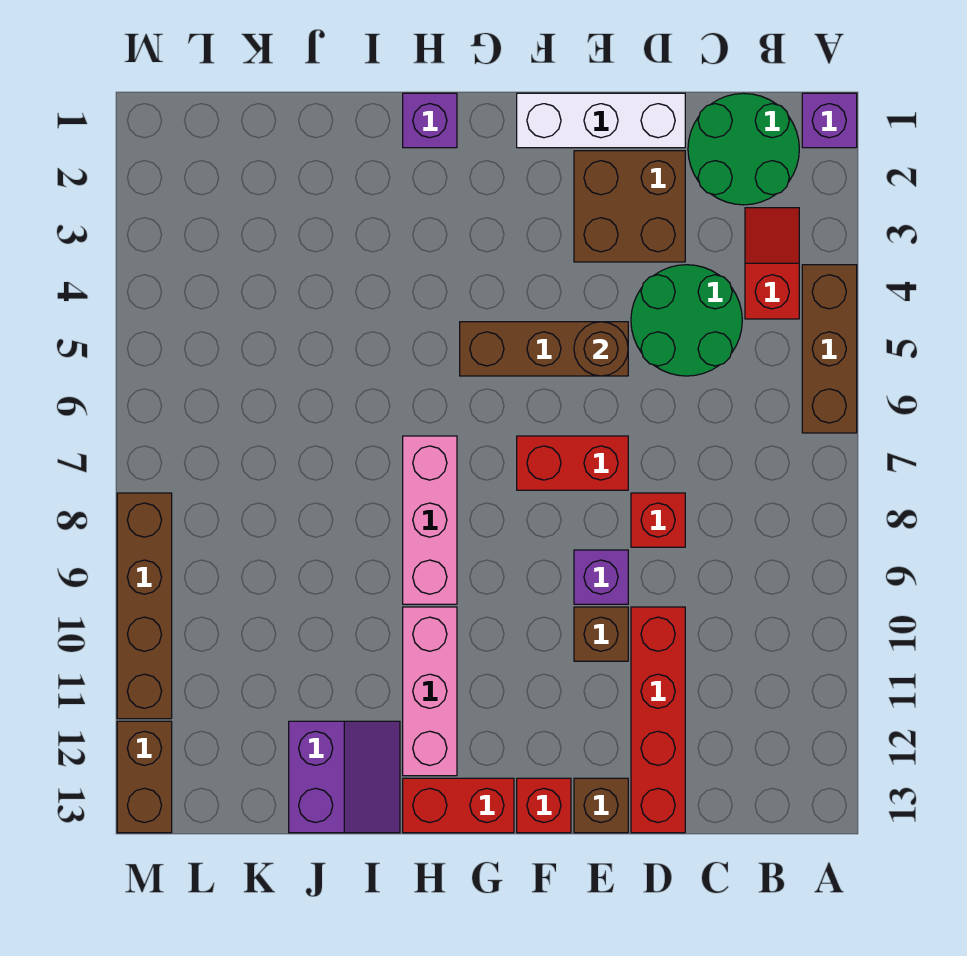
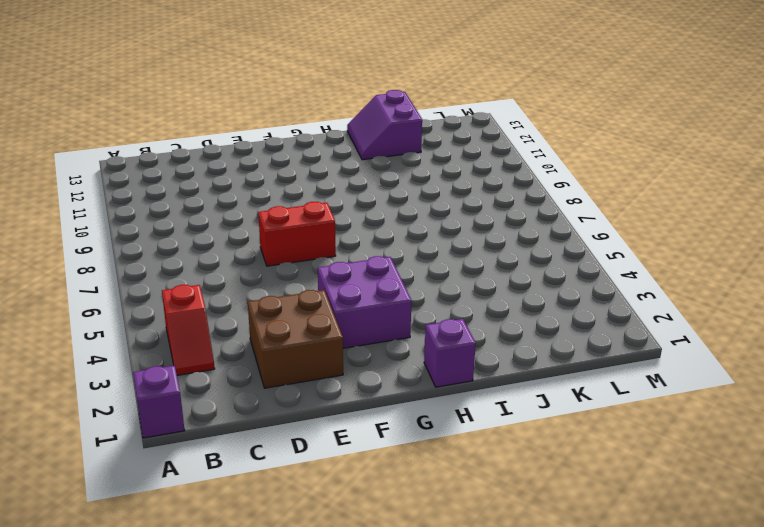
purple brick F3:G4 level 1 -> none
none -> brown brick A4:A6 level 1
none -> green round brick B1:C2 level 1
none -> green round brick C4:D5 level 1

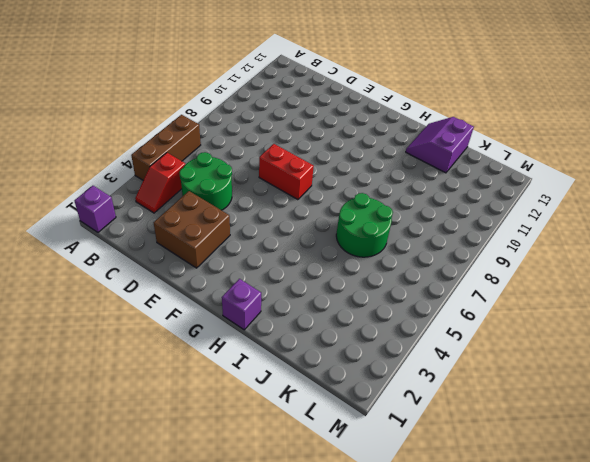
green round brick I6:J7 level 1 -> green round brick B1:C2 level 1
none -> white brick D1:F1 level 1
none -> red brick D8 level 1
none -> red brick D10:D13 level 1

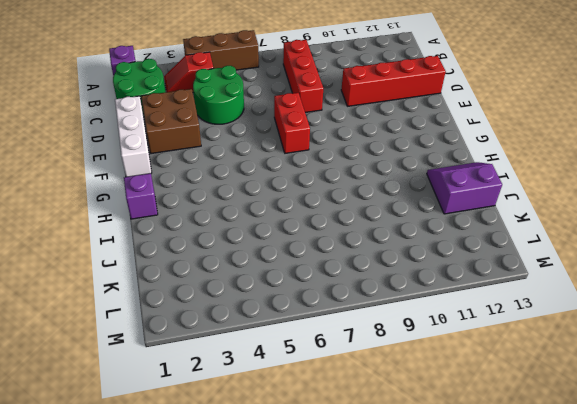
red brick B8:D8 level 1 -> red brick D8 level 1
none -> brown brick E5:G5 level 1
none -> purple brick E9 level 1
none -> brown brick E10 level 1

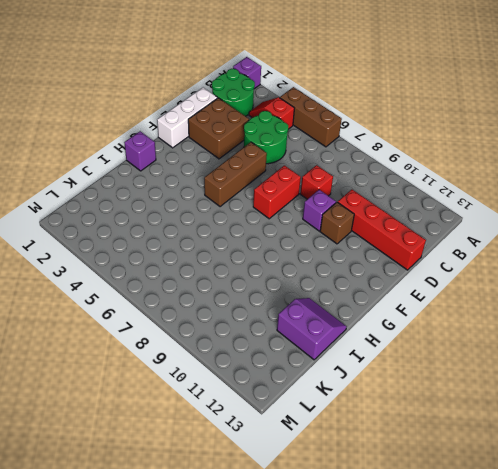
none -> brown brick E13 level 1
none -> red brick F13 level 1
none -> red brick G13:H13 level 1

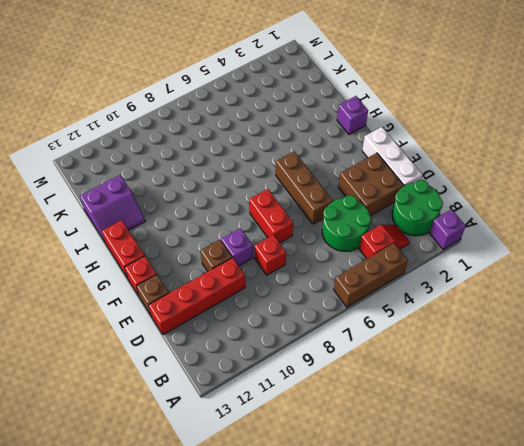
none -> pink brick H7:H9 level 1
none -> pink brick H10:H12 level 1
none -> brown brick M8:M11 level 1

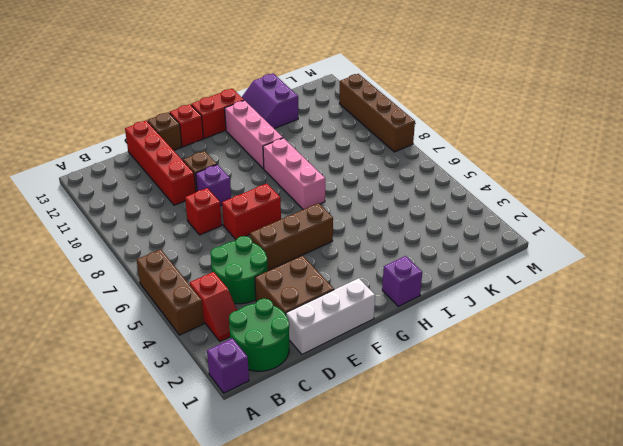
none -> brown brick M12:M13 level 1
none -> brown round brick E5 level 2

